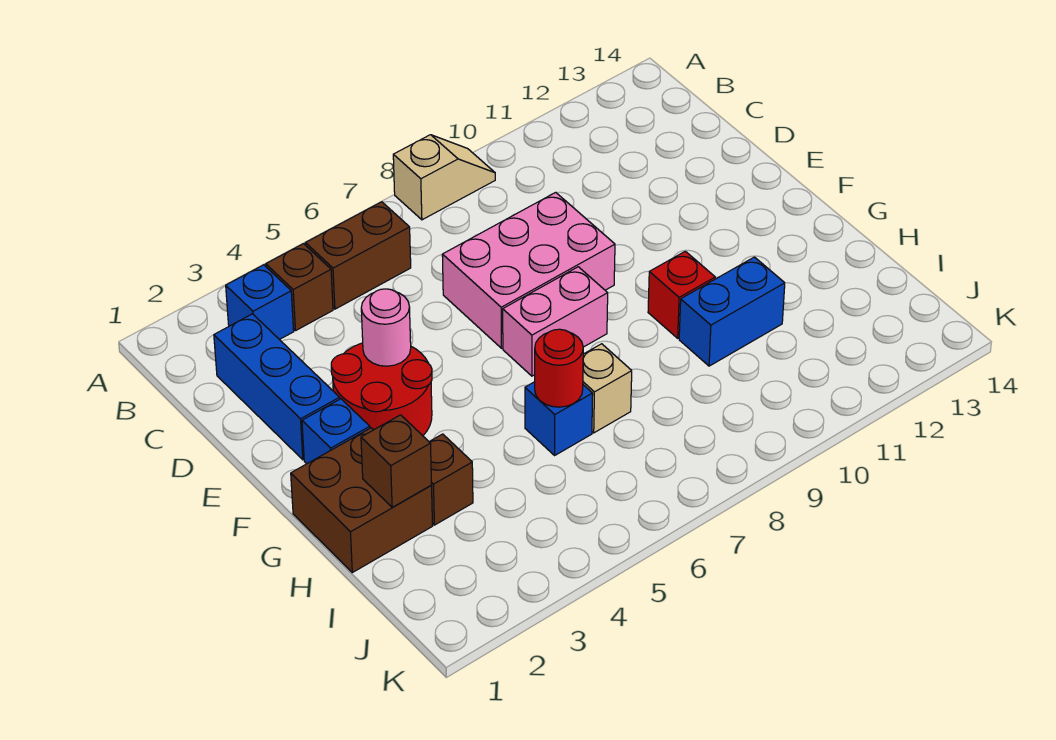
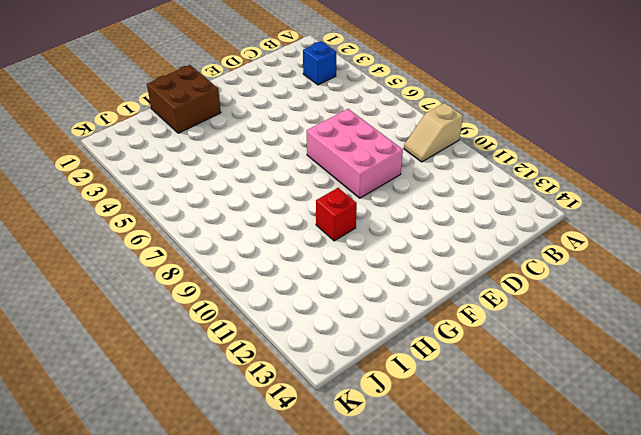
tan slope A9:B9 level 1 top A -> tan slope A8:A9 level 1 top 8
none -> brown brick B4 level 1
none -> brown brick B5:B6 level 1
none -> blue brick C2:E2 level 1

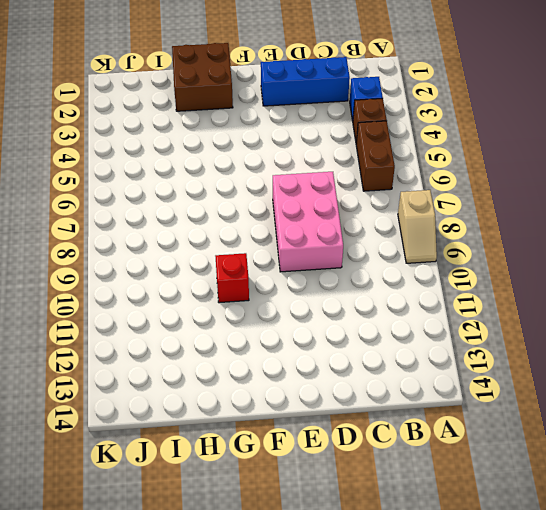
none -> red round brick E3:F4 level 1
none -> blue brick F2 level 1
none -> pink brick F7:F8 level 1

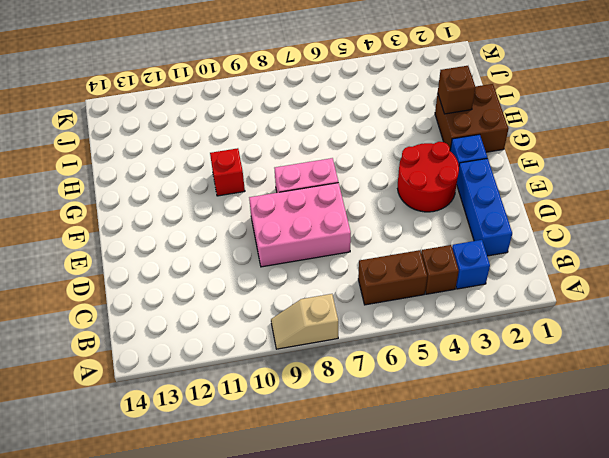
none -> brown brick H3 level 1
none -> blue brick H6 level 1
none -> tan brick H7 level 1

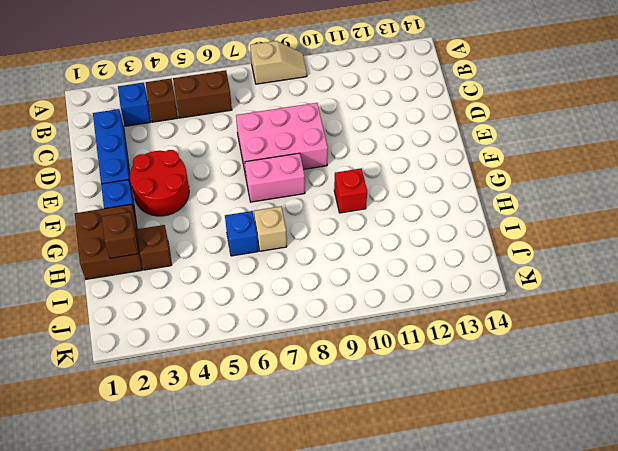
none -> blue brick H10:H11 level 1
none -> pink round brick E4 level 2
none -> red round brick H6 level 2

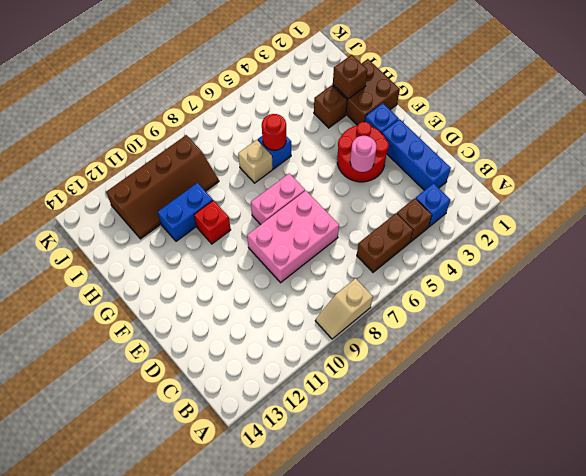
brown slope I9:J12 level 1 top J -> none

